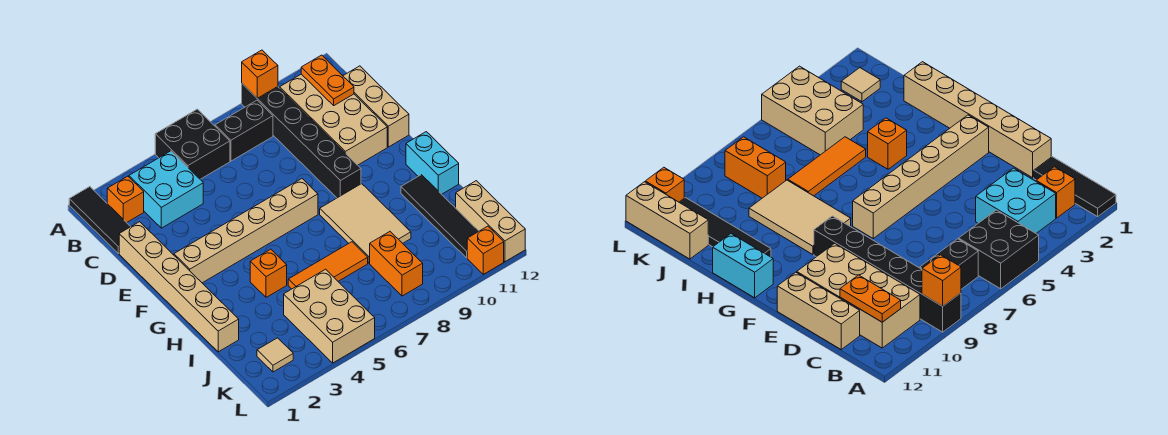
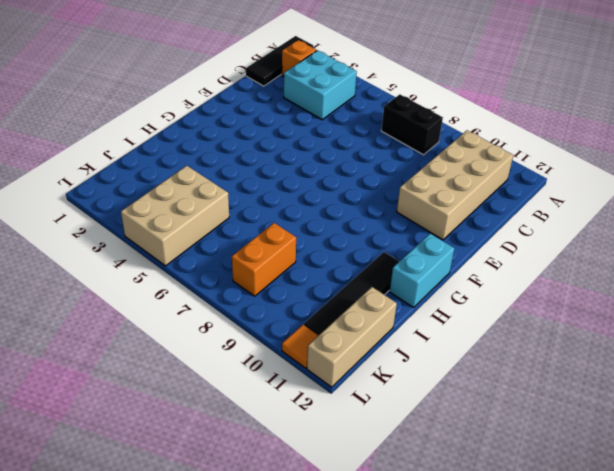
orange tile L11 level 1 -> orange brick L11 level 1
none -> black brick A5:B6 level 1
none -> black brick A9:F9 level 1
none -> tan brick C12:E12 level 1

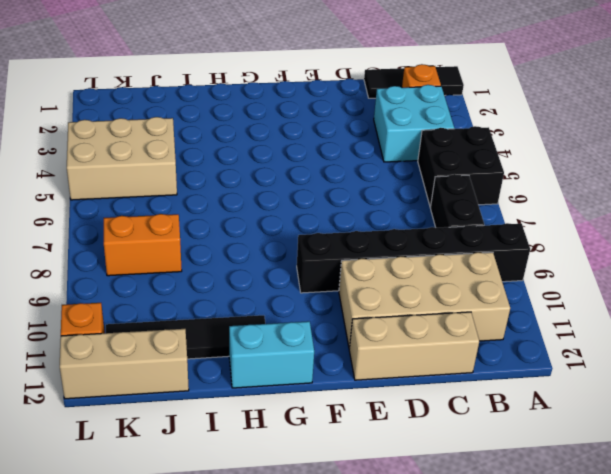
none -> tan brick D1:I1 level 1
none -> tan brick F2:F7 level 1
none -> tan tile G8:I9 level 1

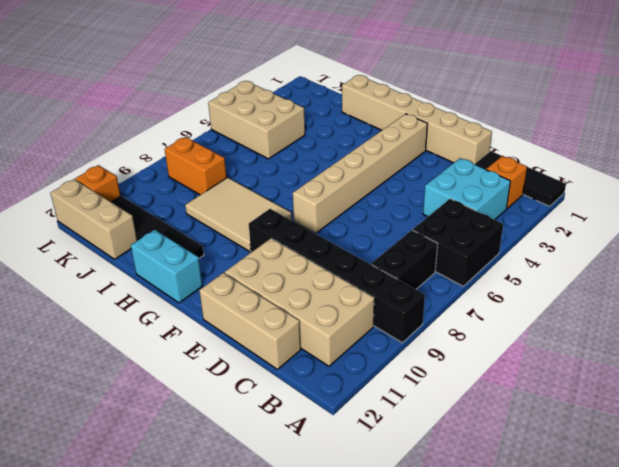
none -> orange brick H4 level 1
none -> orange tile I5:I7 level 1
none -> tan tile K2 level 1

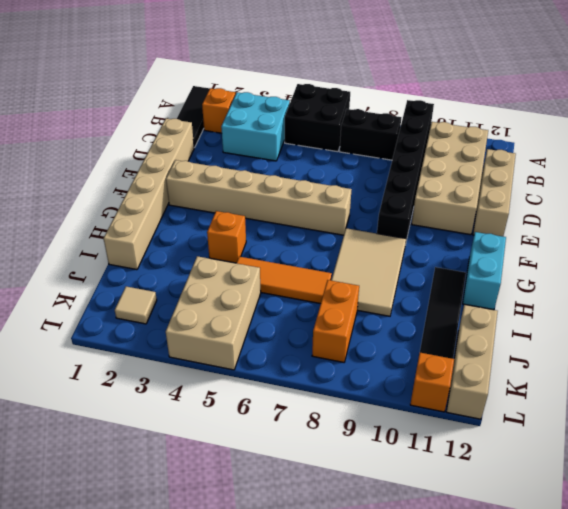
none -> orange brick A9 level 2
none -> orange plate B11:C11 level 2

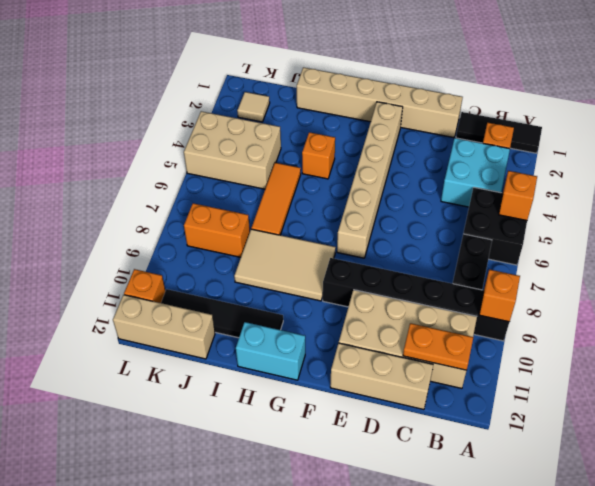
orange brick A5 level 2 -> none

